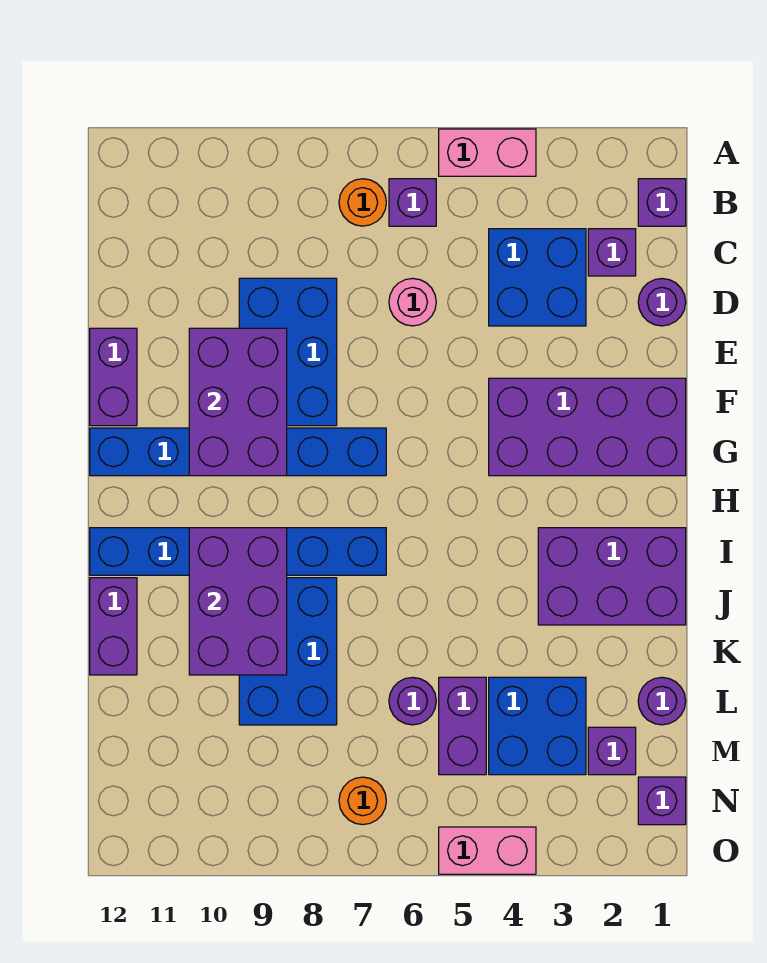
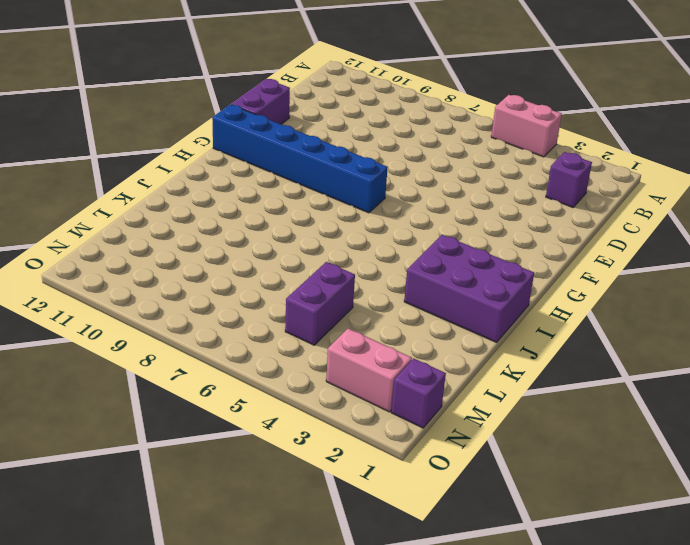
pink brick N2:N3 level 1 -> pink brick O4:O5 level 1
none -> purple brick B1 level 1
none -> purple brick B6 level 1
none -> orange round brick B7 level 1

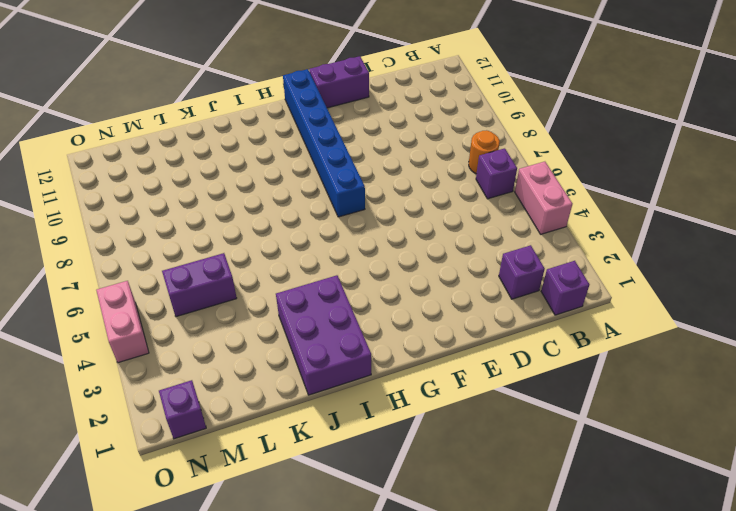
none -> blue brick C3:D4 level 1
none -> purple round brick D1 level 1
none -> pink round brick D6 level 1

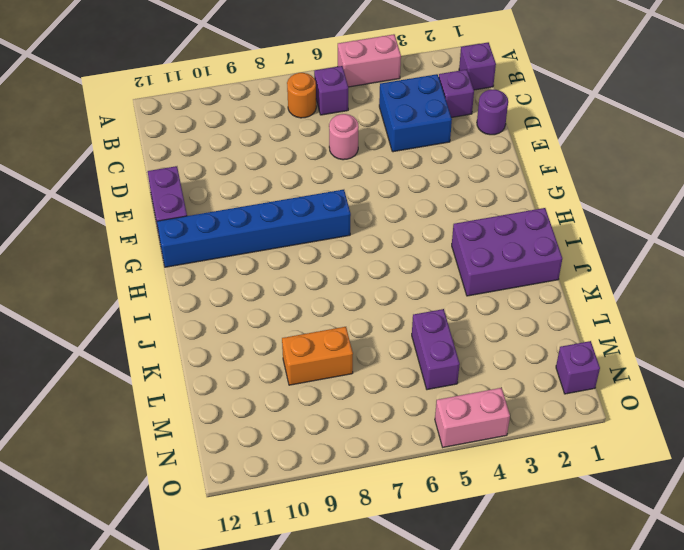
orange brick L8:L9 level 1 -> blue brick J8:L9 level 1
none -> blue brick D8:F9 level 1
none -> purple brick F1:G4 level 1
none -> blue brick I7:I12 level 1

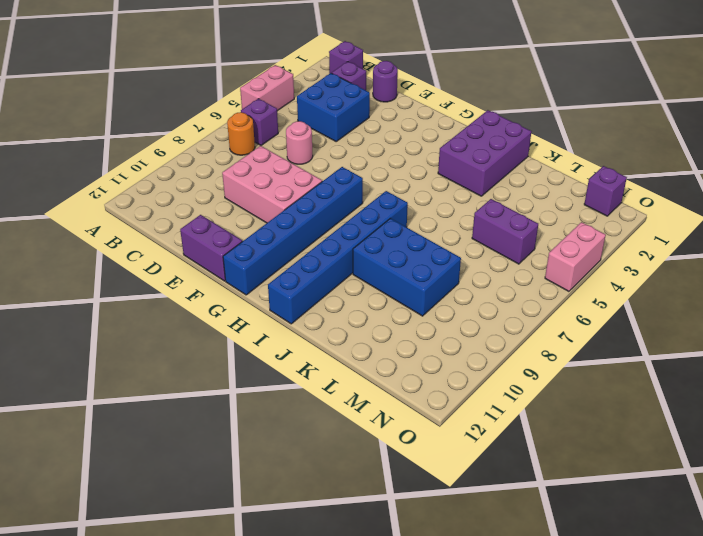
pink brick D8:F9 level 1 -> blue brick D8:F9 level 1
none -> purple brick F1:G4 level 1
none -> purple brick J12:K12 level 1
none -> purple round brick L1 level 1

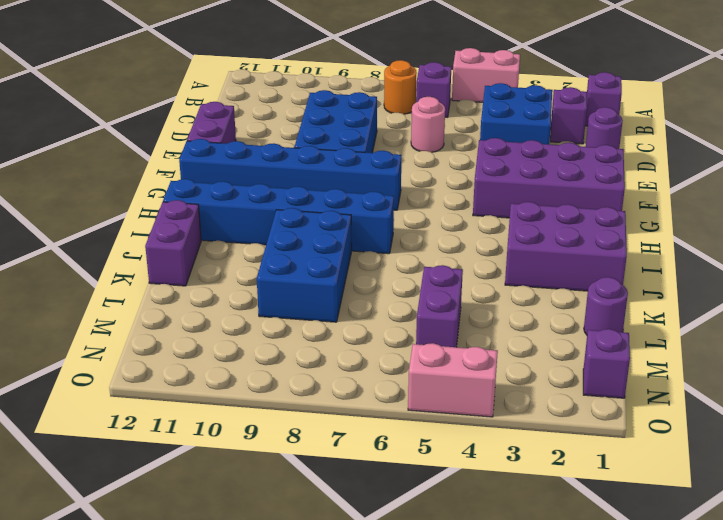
none -> blue brick L3:M4 level 1
none -> purple round brick L6 level 1
none -> purple brick M2 level 1

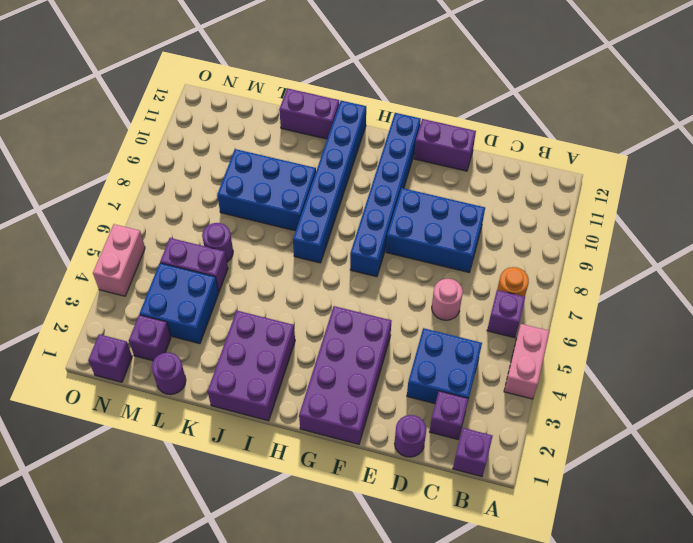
none -> orange round brick N7 level 1
none -> purple brick E9:G10 level 2
none -> purple brick I9:K10 level 2

